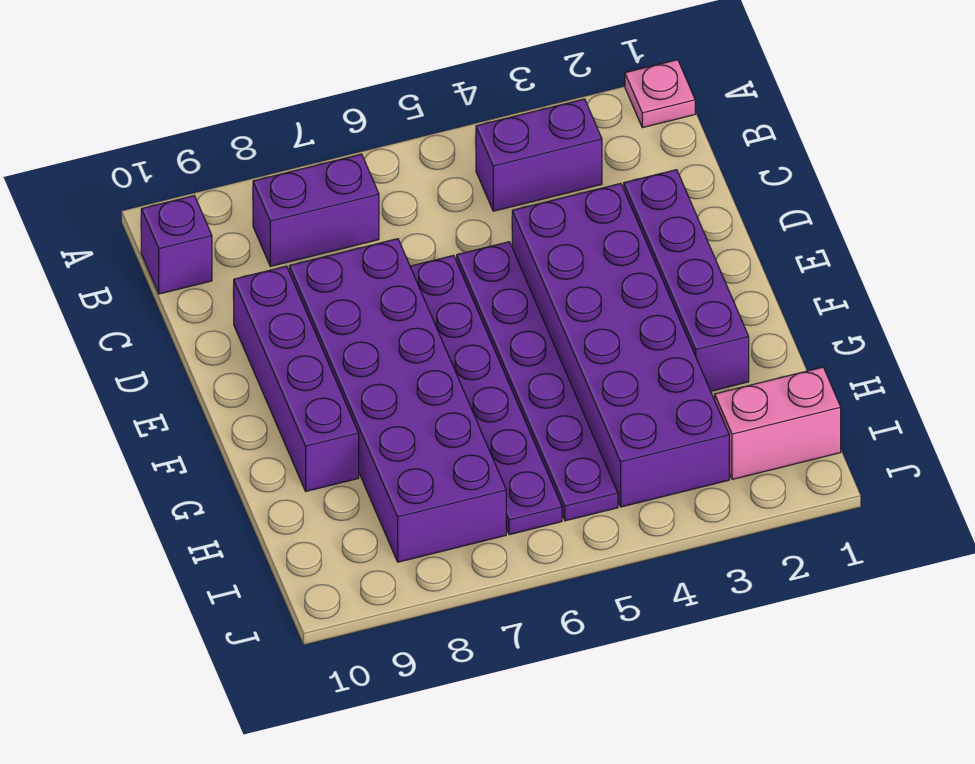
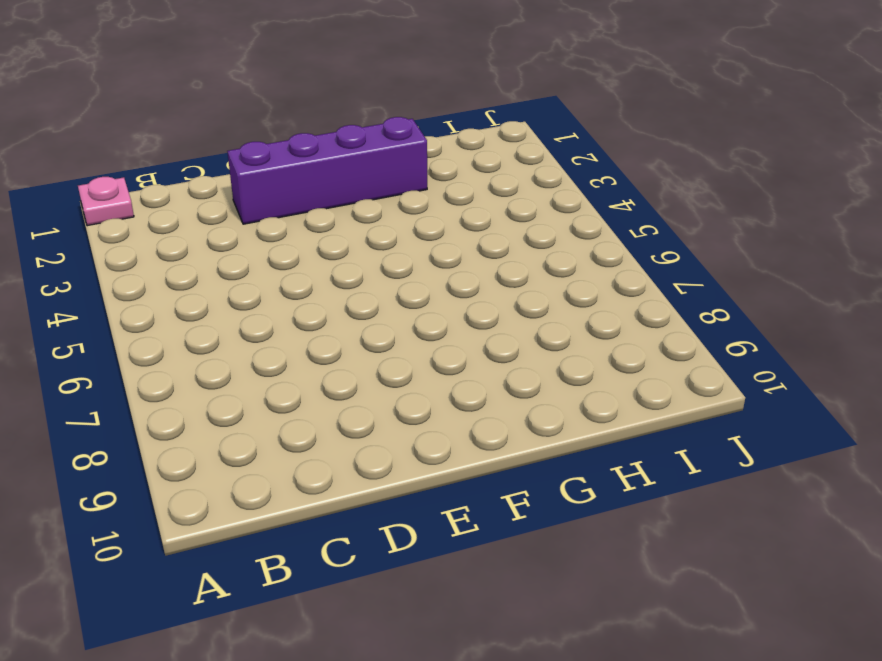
none -> purple brick B3:B4 level 1
none -> purple brick B7:B8 level 1

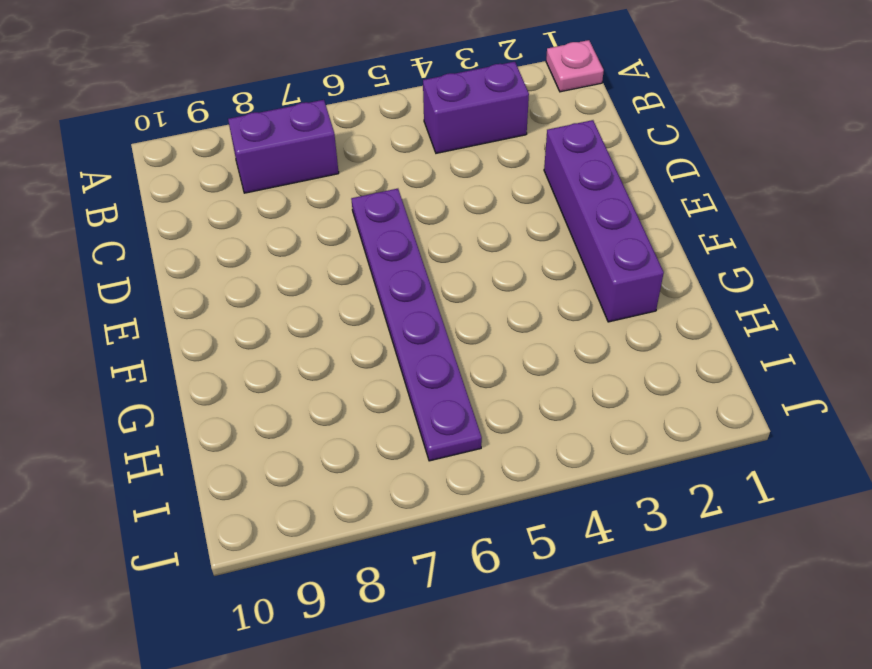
none -> purple brick B10 level 1
none -> purple brick D3:I4 level 1

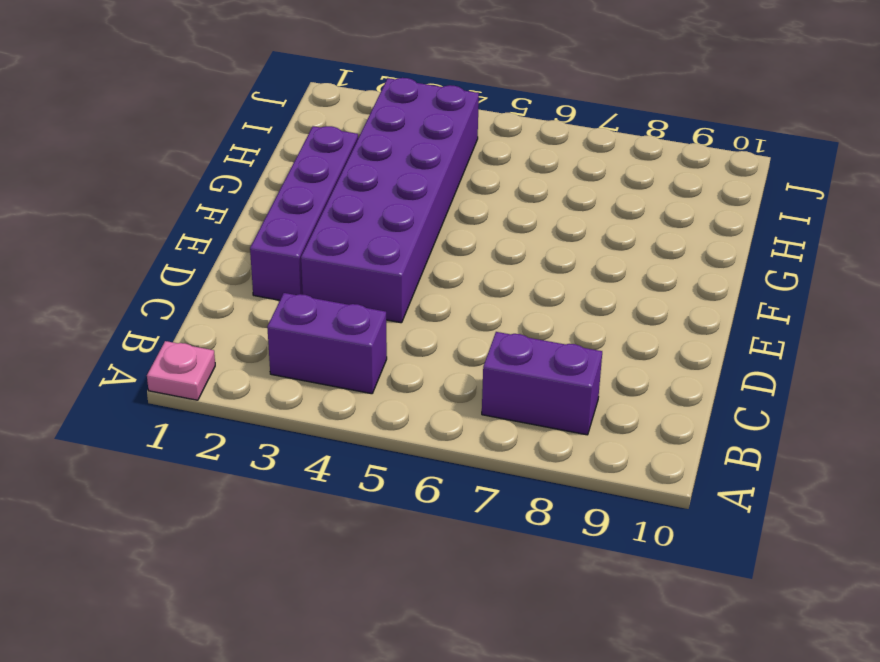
none -> purple brick B10 level 1
none -> purple plate D5:I5 level 1

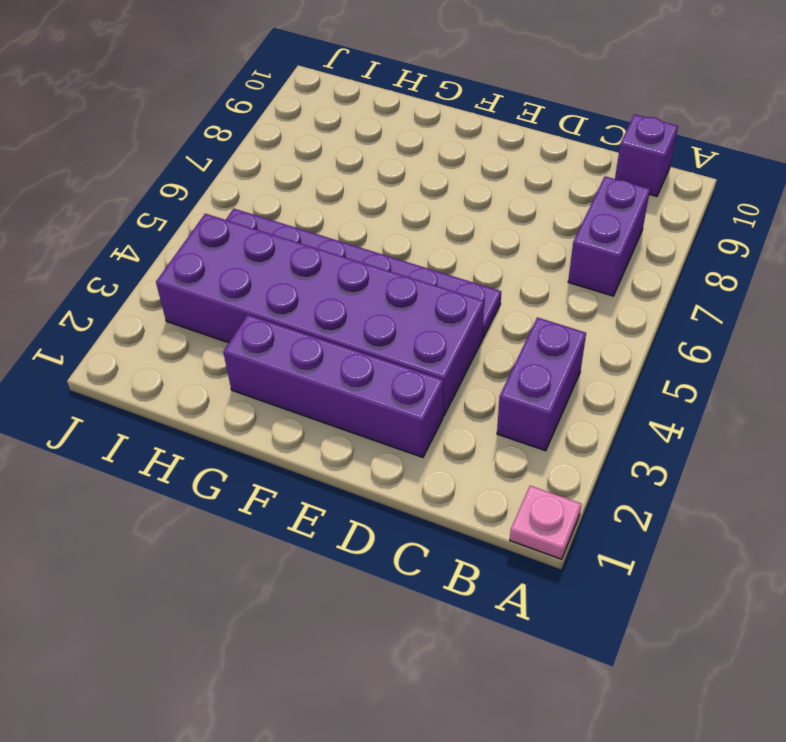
none -> purple plate D6:I6 level 1
none -> purple brick D7:I8 level 1

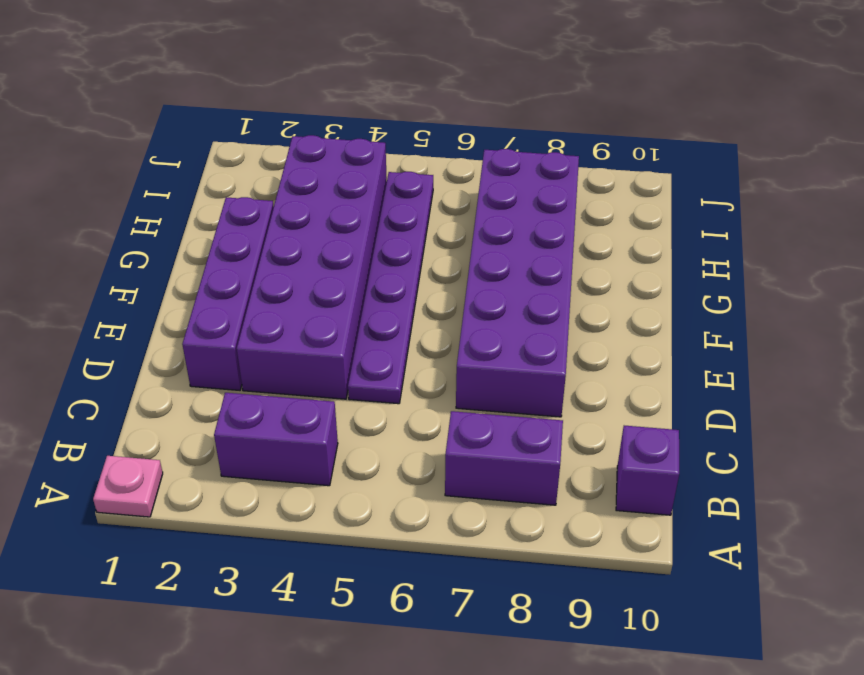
none -> purple plate D6:I6 level 1
none -> purple brick D9:G9 level 1

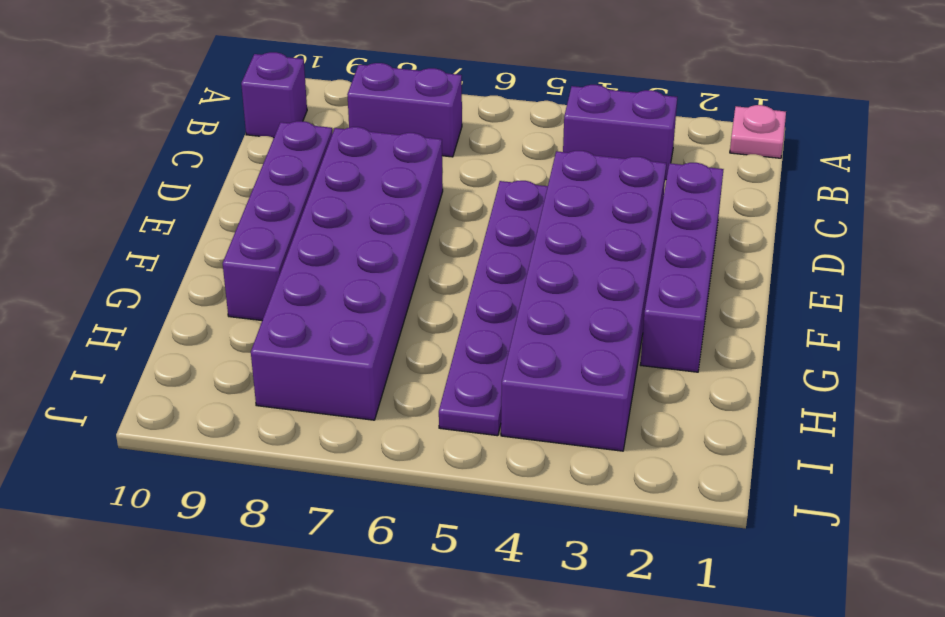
none -> purple plate D6:I6 level 1
none -> pink brick I1:I2 level 1

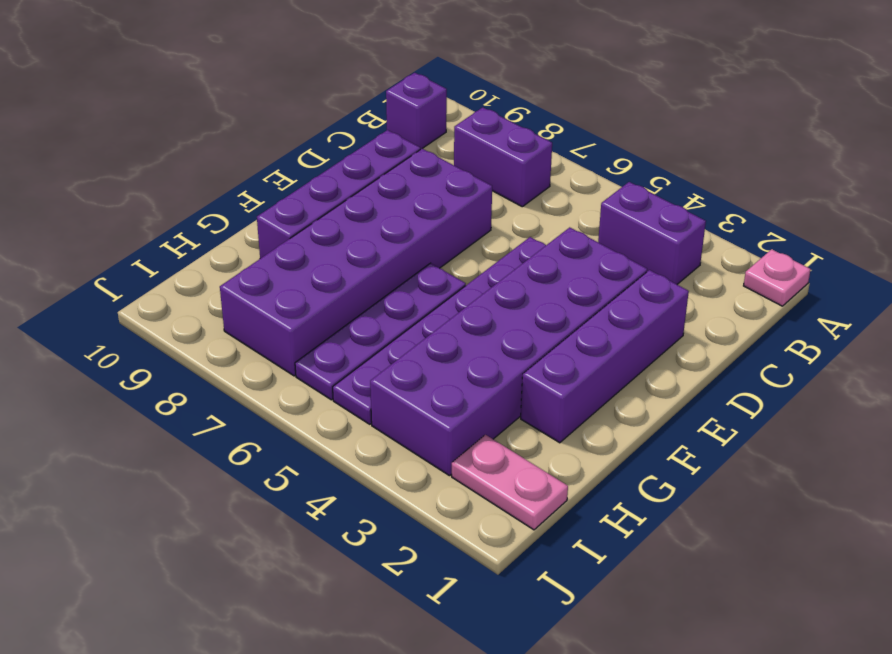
purple plate F6:I6 level 1 -> purple plate D6:I6 level 1
pink plate I1:I2 level 1 -> pink brick I1:I2 level 1

